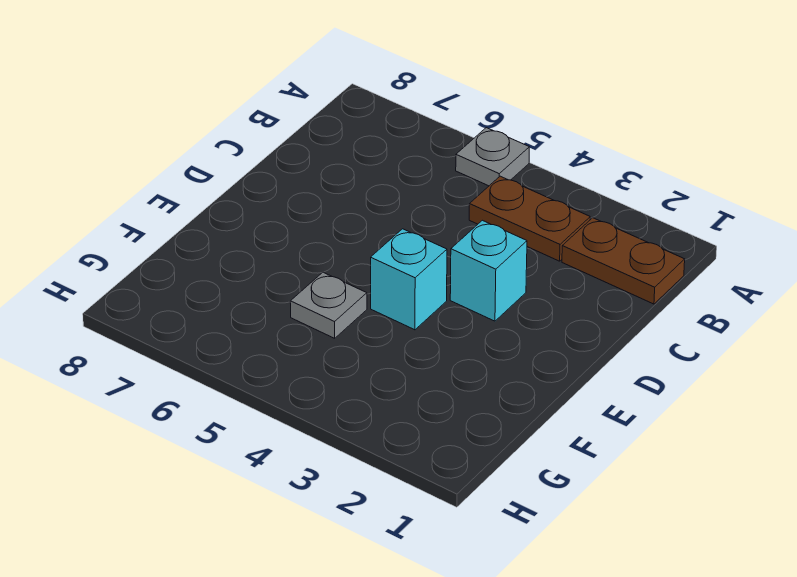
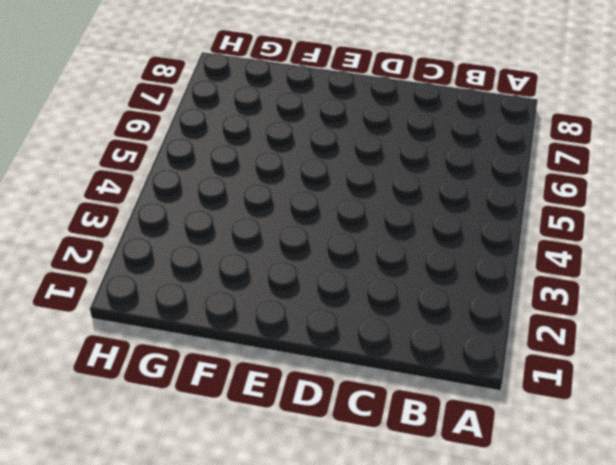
none -> grey plate A5 level 1
none -> brown plate B1:B2 level 1

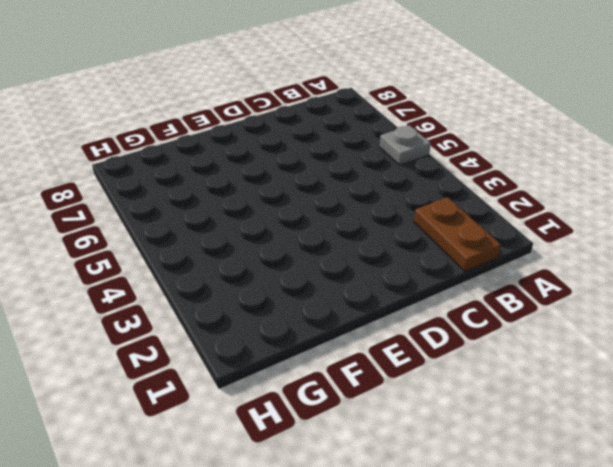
none -> brown plate B3:B4 level 1
none -> cyan brick D3 level 1

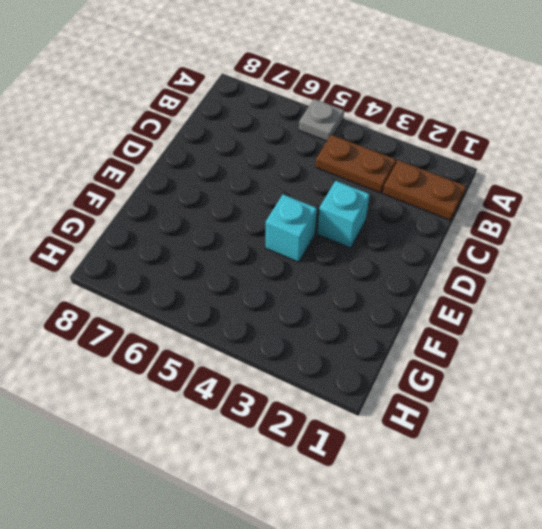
none -> grey plate F5 level 1

